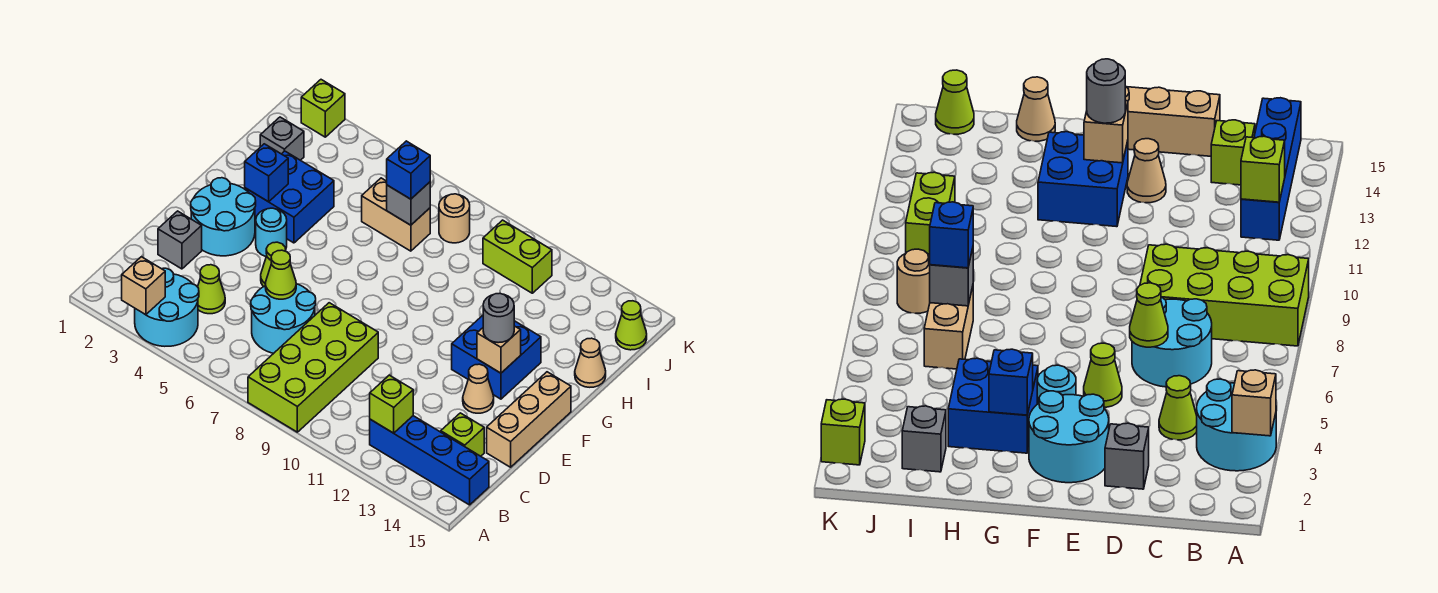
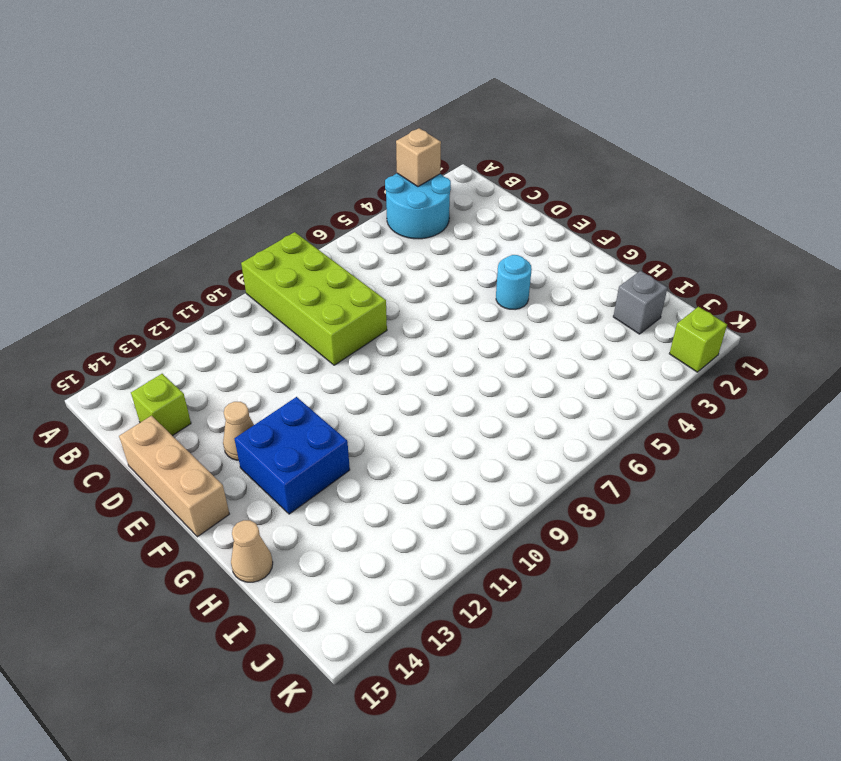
none -> blue brick B12:B15 level 1
none -> lime cone C4 level 1
none -> cyan round brick C6:D7 level 1

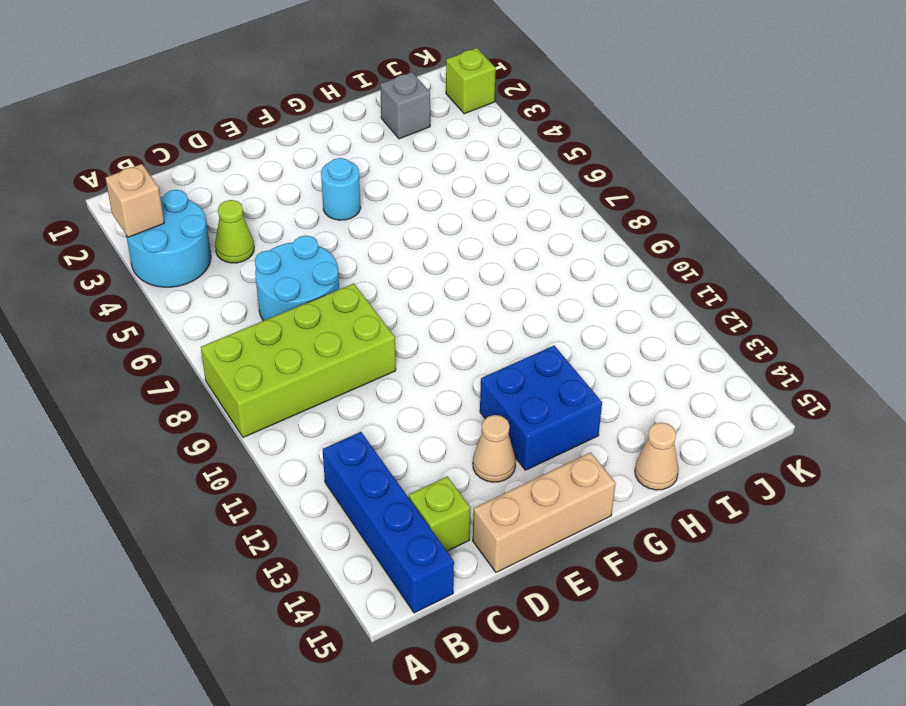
none -> grey brick D2 level 1
none -> cyan round brick E2:F3 level 1
none -> lime cone E5 level 1

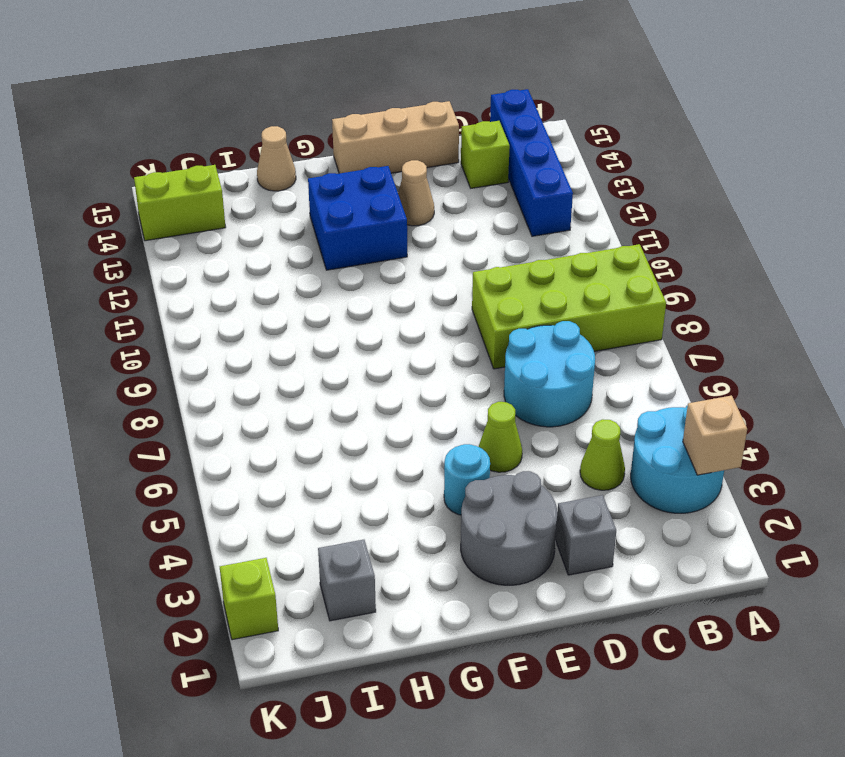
grey round brick E2:F3 level 1 -> cyan round brick E2:F3 level 1
lime brick J14:K14 level 1 -> lime brick J10:J11 level 1
none -> blue brick G3:H4 level 1
none -> tan brick I6:I7 level 1
none -> tan round brick J8 level 1

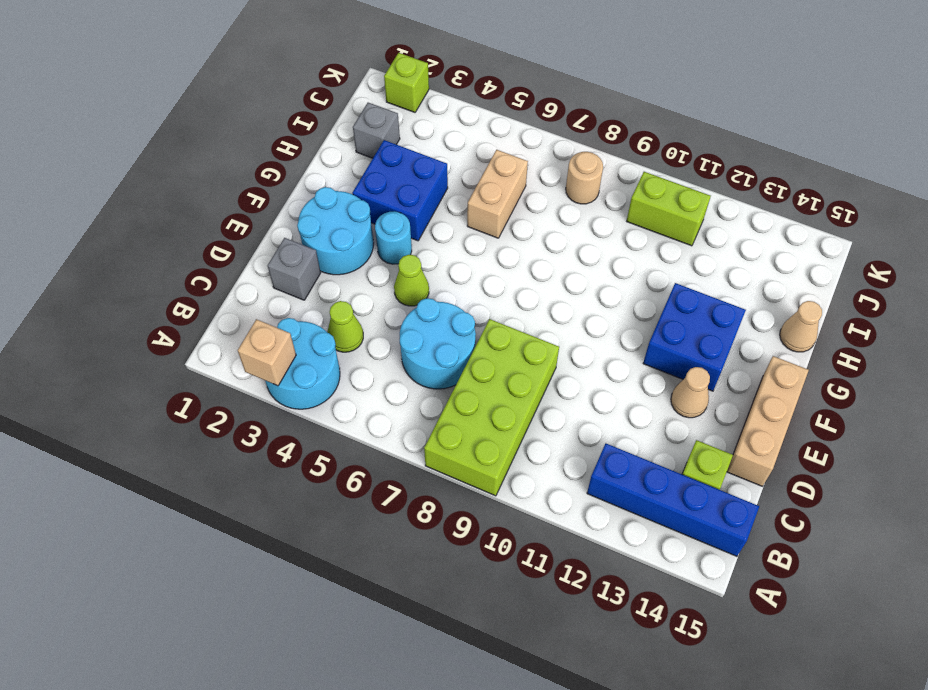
tan brick H6:I6 level 1 -> tan brick I6:I7 level 1
none -> lime cone J15 level 1
none -> lime brick B12 level 2
none -> lime cone D6 level 2

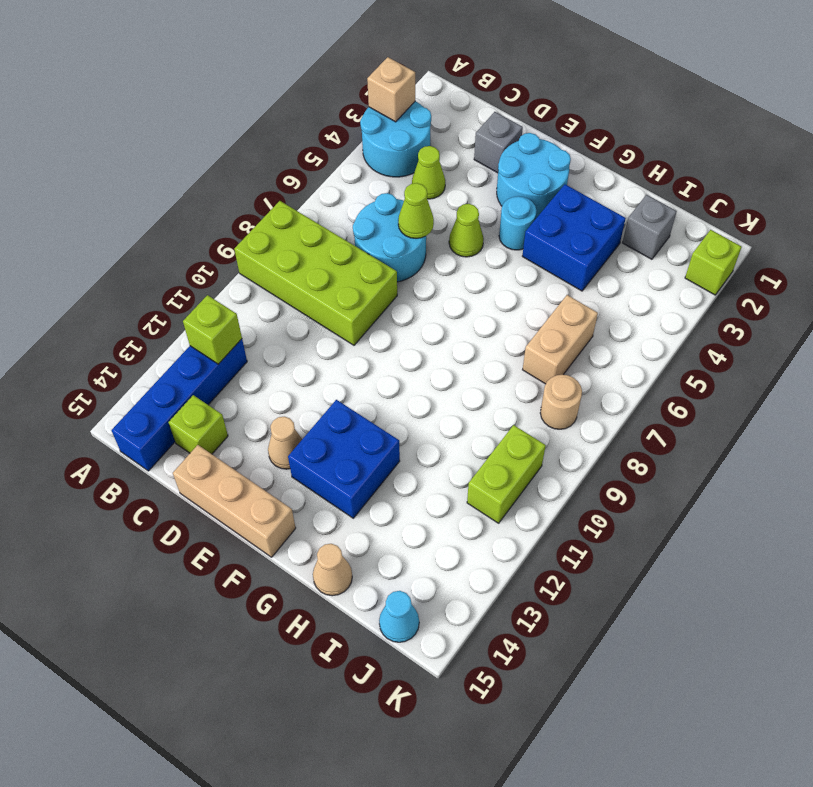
cyan cone J15 level 1 -> lime cone J15 level 1
none -> tan brick F13 level 2
none -> blue brick G3 level 2
none -> grey brick I7 level 2

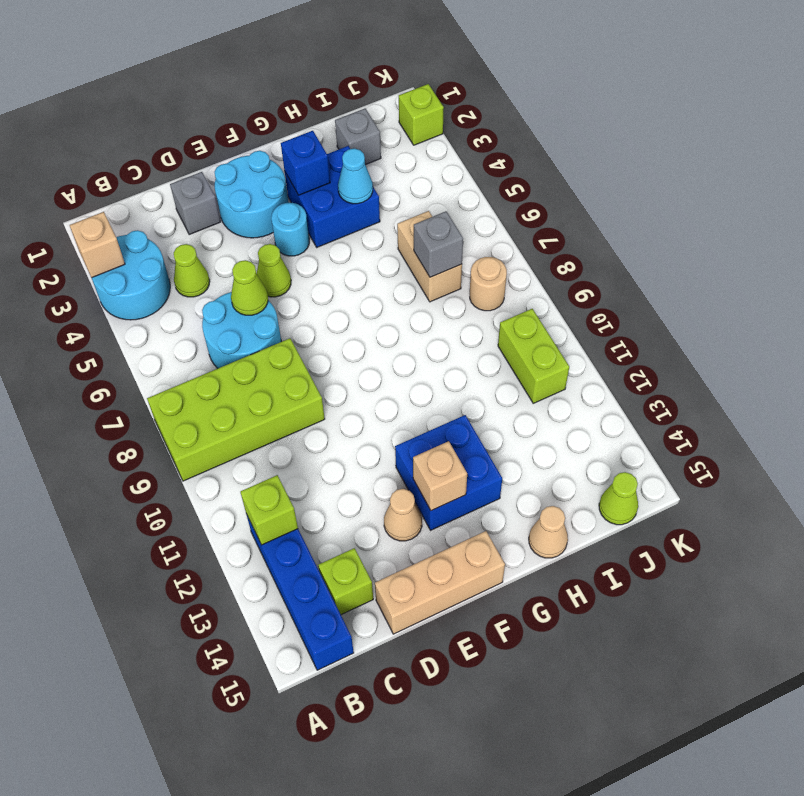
cyan cone H4 level 2 -> none
none -> grey round brick F13 level 3
none -> blue brick I7 level 3

